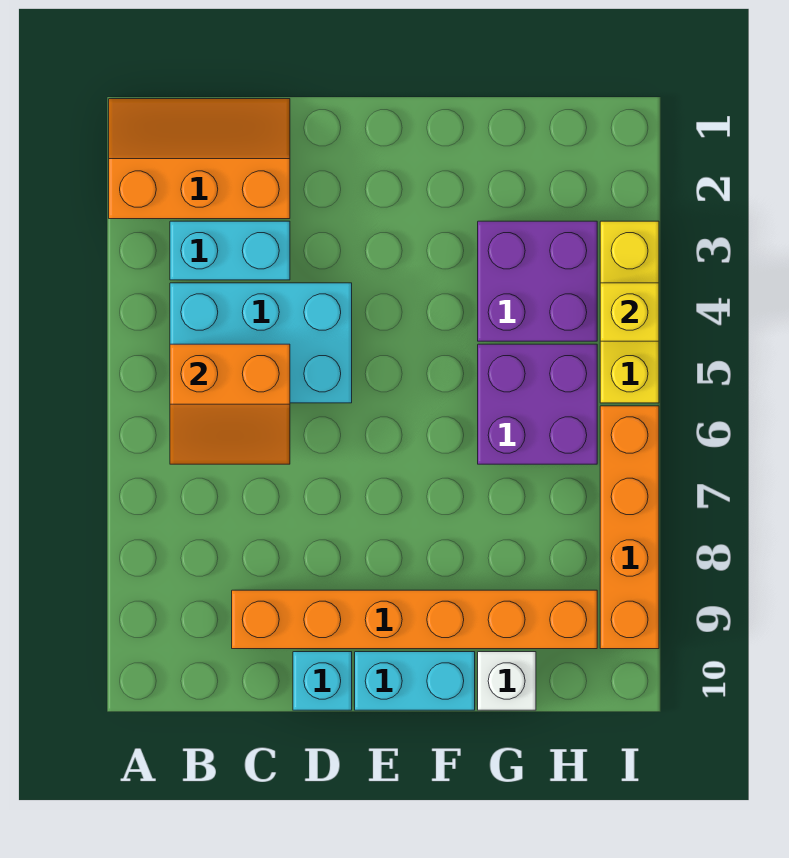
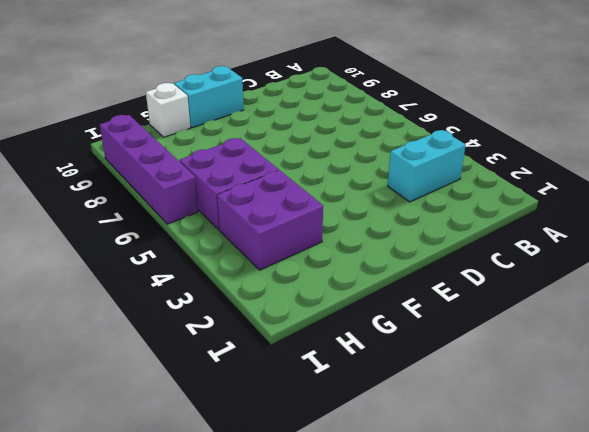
purple brick I6:I9 level 1 -> orange brick I6:I9 level 1
none -> orange slope A1:C2 level 1 top 2
none -> cyan brick B4:D5 level 1
none -> orange brick C9:H9 level 1

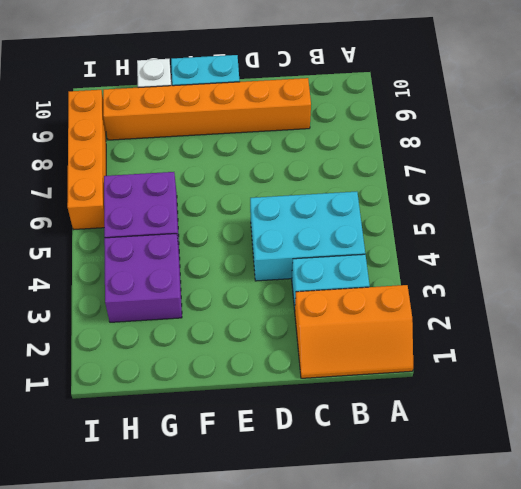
none -> cyan brick D10 level 1
none -> yellow brick I3:I5 level 1
none -> orange slope B5:C6 level 2 top 5

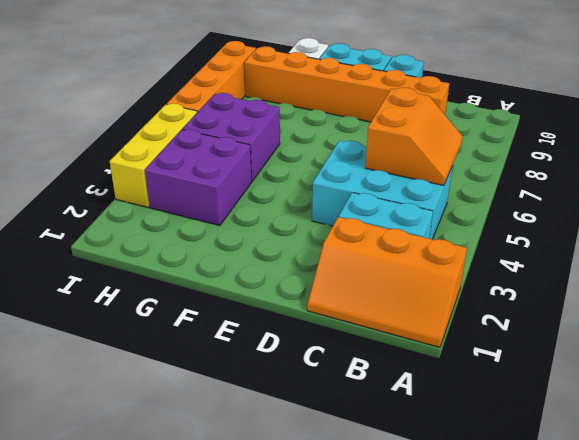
orange slope B5:C6 level 2 top C -> orange slope B5:C6 level 2 top 5
none -> yellow brick I4 level 2

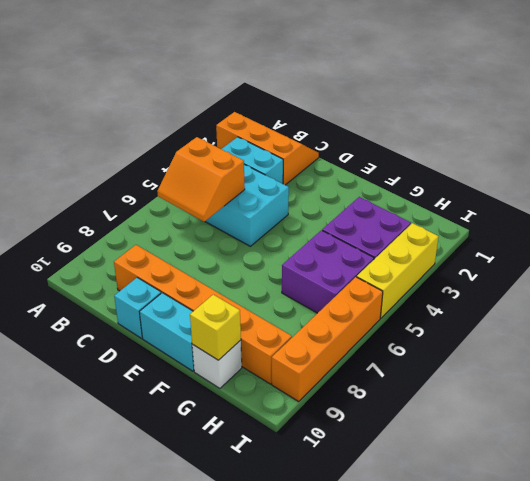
yellow brick G10 level 2 -> yellow brick I4 level 2

